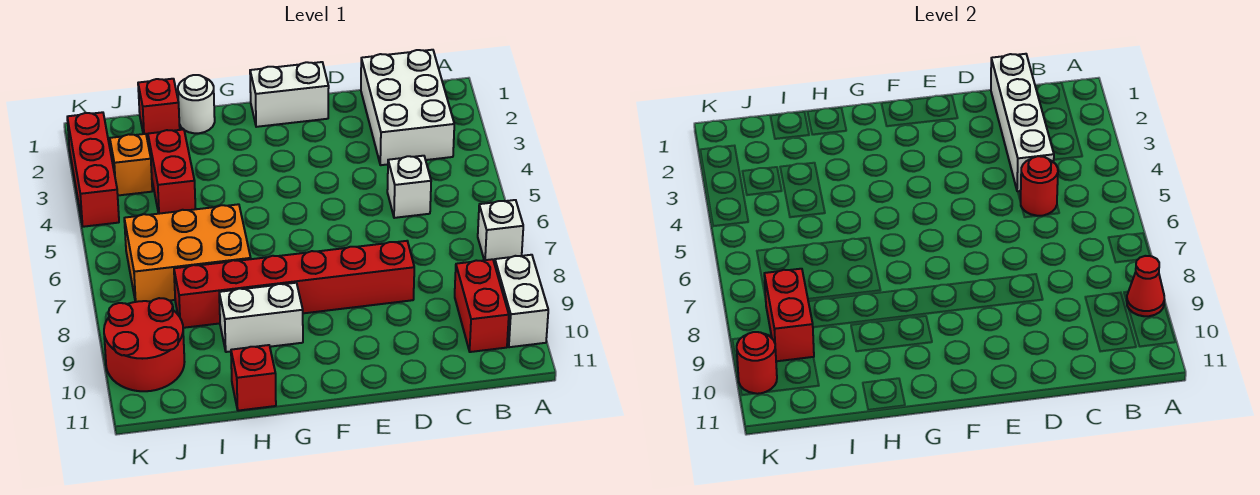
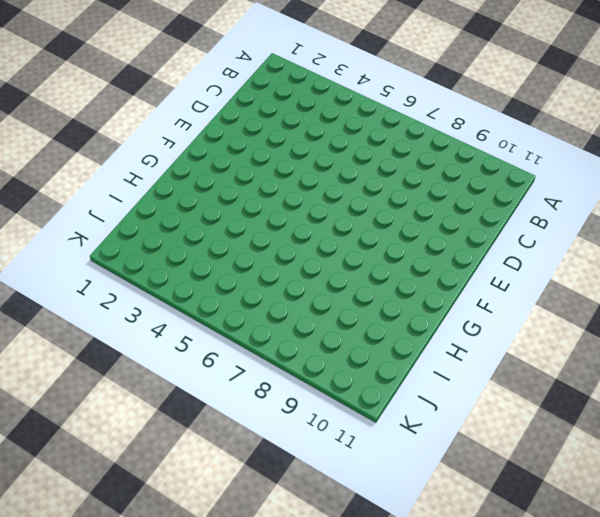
none -> white brick A7 level 1
none -> white brick A9:A10 level 1
none -> white brick B1:C3 level 1

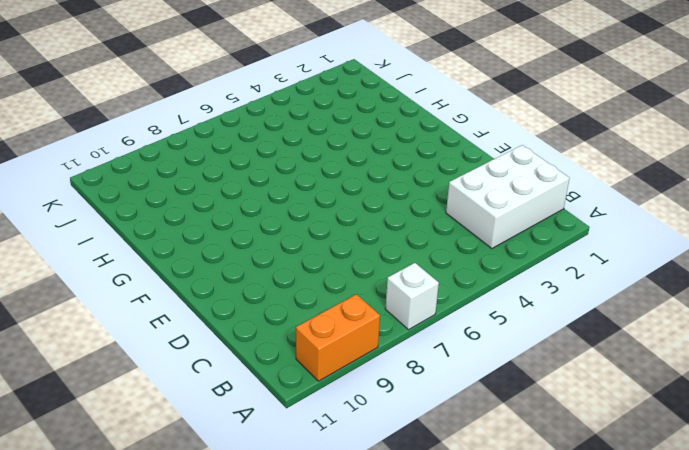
orange brick A9:A10 level 1 -> white brick A9:A10 level 1
none -> red brick B9:B10 level 1
none -> white brick C5 level 1
none -> red brick D8:I8 level 1

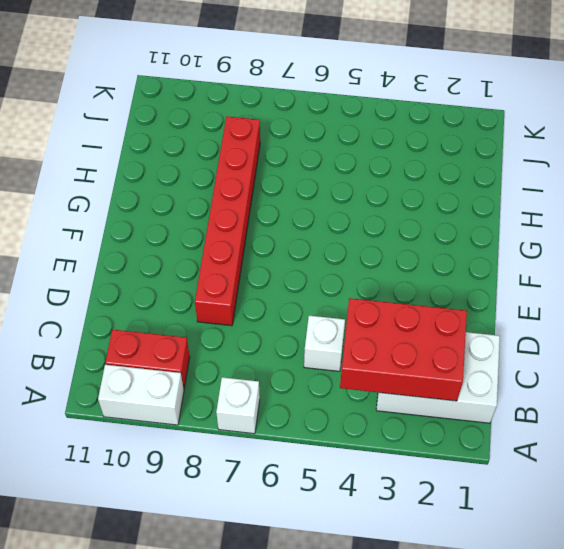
red brick B2:C4 level 2 -> white brick C1:C4 level 2
none -> white brick E1:F1 level 1
none -> white brick G9:H9 level 1
none -> white round brick H1 level 1

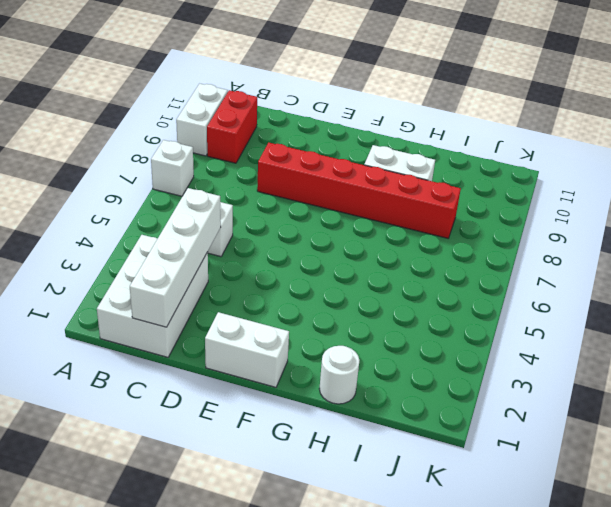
none -> orange brick H6:J7 level 1
none -> red brick H11 level 1
none -> red brick I1 level 1

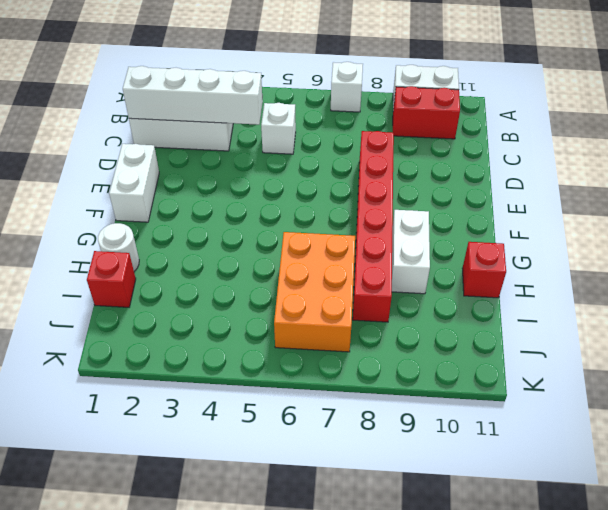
none -> red brick I3:I4 level 1
none -> orange brick J3 level 1
none -> red round brick J9:K10 level 1

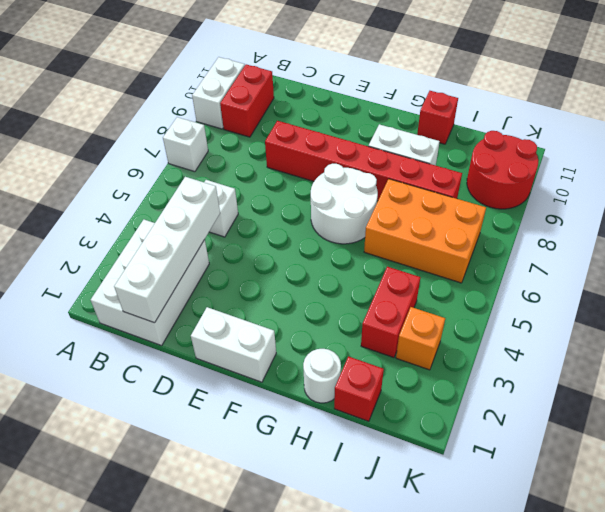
white round brick F6:G7 level 1 -> none
none -> red brick K2:K4 level 1
none -> red cone A9 level 2
none -> red round brick C5 level 2

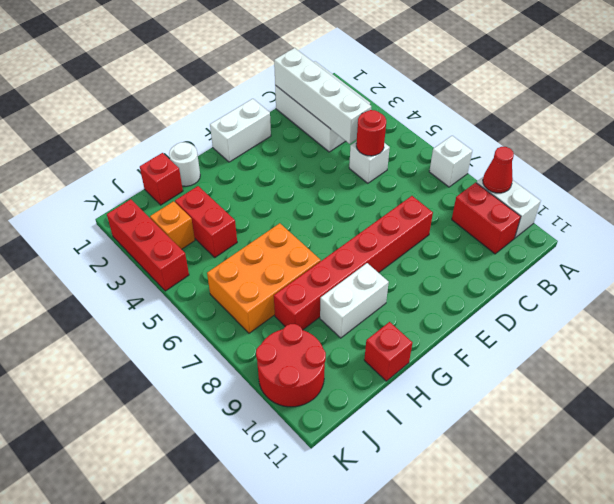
none -> red brick J8:J9 level 2
none -> red round brick K10 level 2

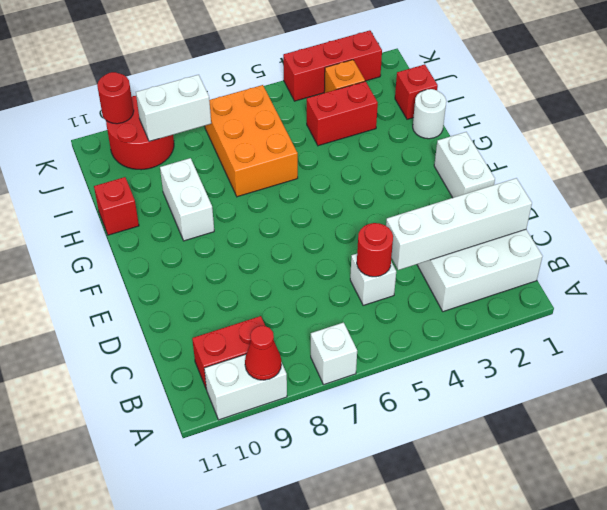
white brick J8:J9 level 2 -> red brick J8:J9 level 2
none -> red brick D8:I8 level 1

